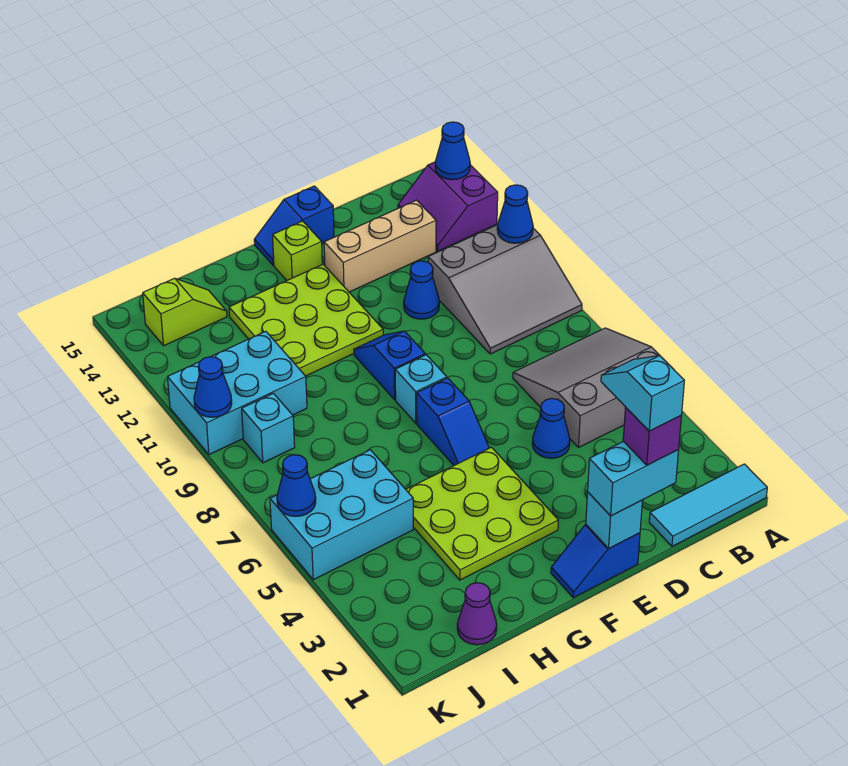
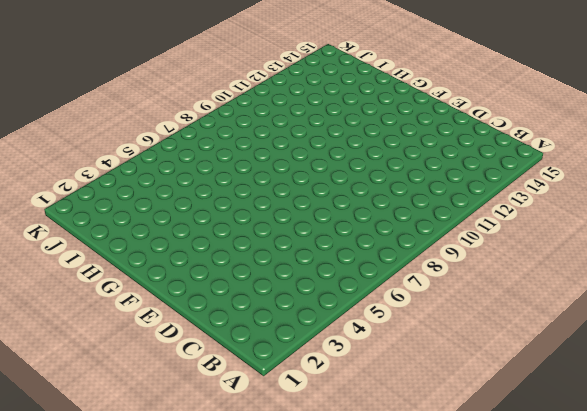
none -> cyan tile A1:C1 level 1
none -> grey slope A5:C7 level 1 top 5
none -> grey slope A9:C11 level 1 top 11

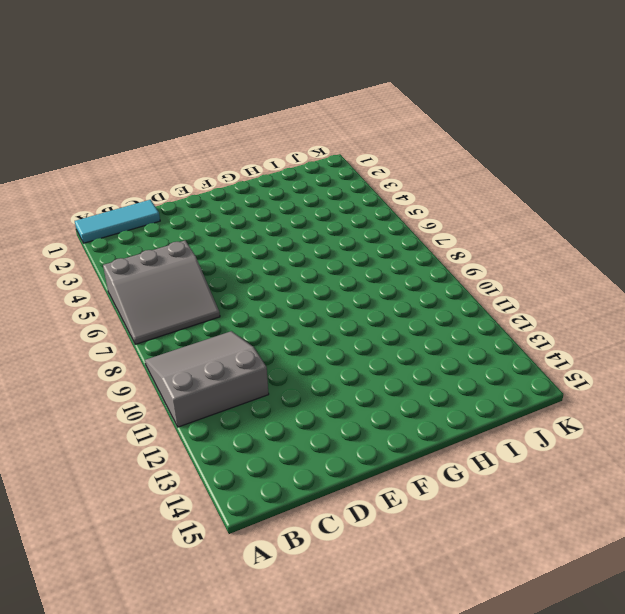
none -> purple slope A13:B14 level 1 top A
none -> tan brick C13:E13 level 1
none -> blue cone D5 level 1

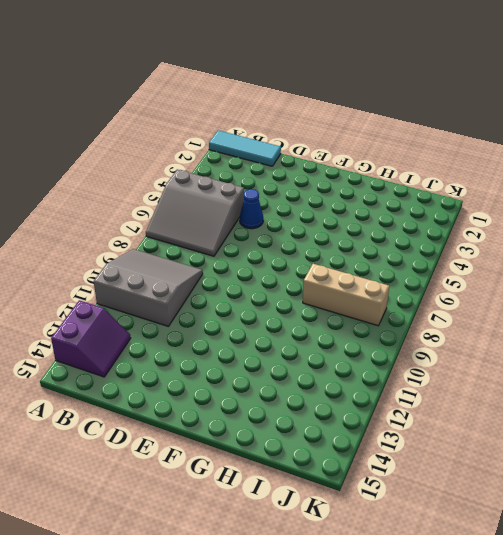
tan brick H8:J8 level 1 -> tan brick C13:E13 level 1
none -> blue cone D11 level 1
none -> blue slope E1:F1 level 1 top E
none -> blue slope E15:F15 level 1 top E

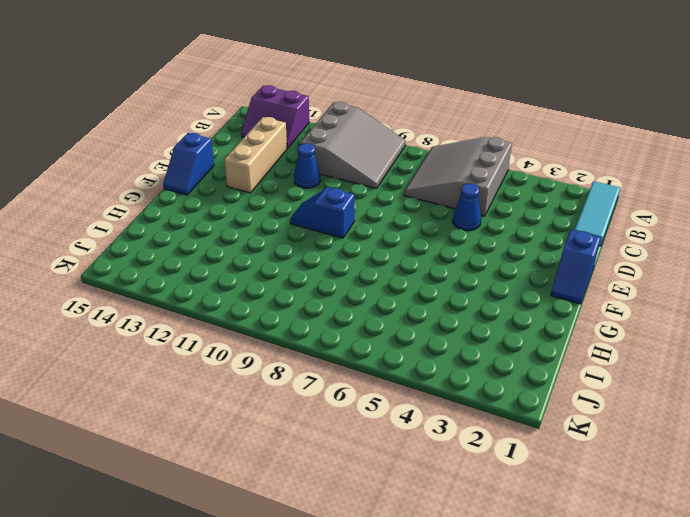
none -> lime plate F3:H5 level 1
none -> blue slope F6:F7 level 1 top 7
none -> cyan brick F8 level 1

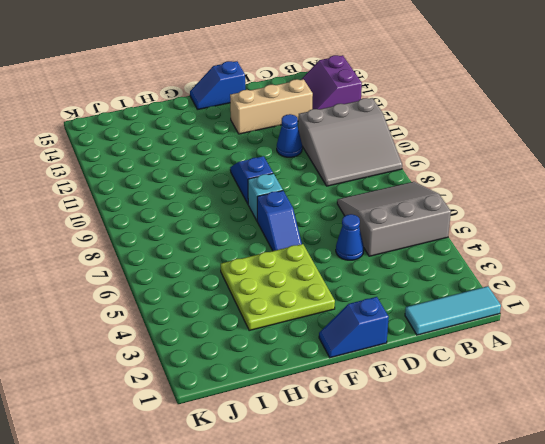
none -> lime plate F11:H13 level 1
none -> lime brick F14 level 1
none -> purple cone I1 level 1

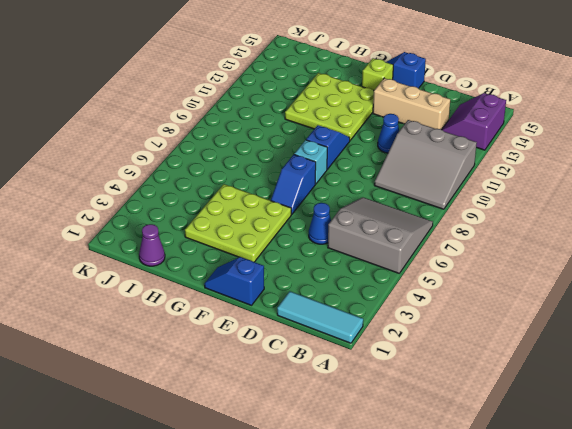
none -> cyan brick I5:K6 level 1
none -> cyan brick I10:K11 level 1
none -> lime slope I14:J14 level 1 top J

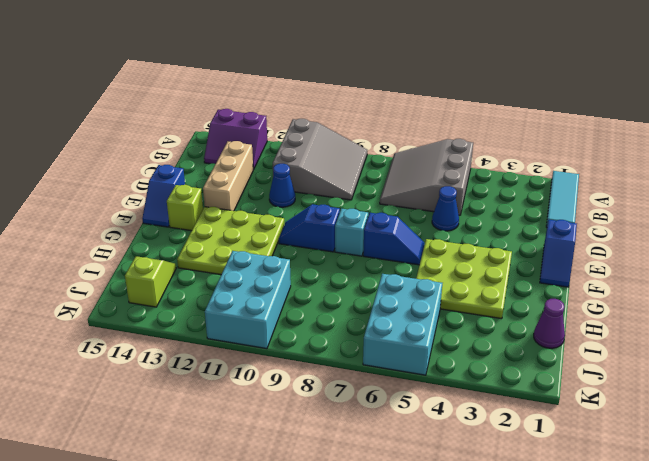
none -> cyan brick J9 level 1
none -> blue cone A11 level 2
none -> blue cone A14 level 2

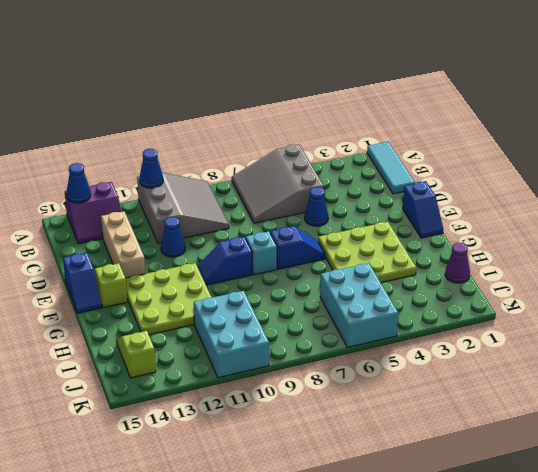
none -> cyan brick J9 level 1
none -> cyan brick E1 level 2
none -> blue cone K6 level 2

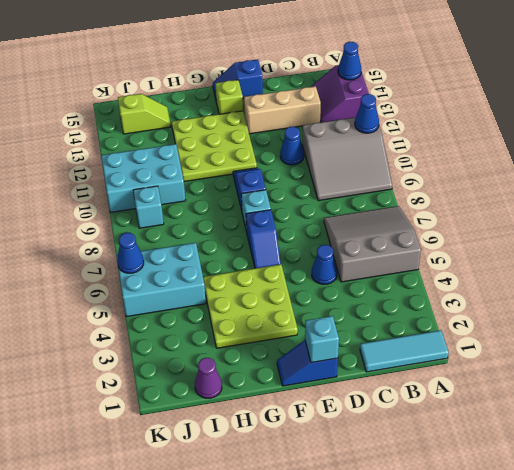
none -> blue cone K10 level 2
none -> cyan brick D1:E1 level 3
none -> purple brick D1 level 4

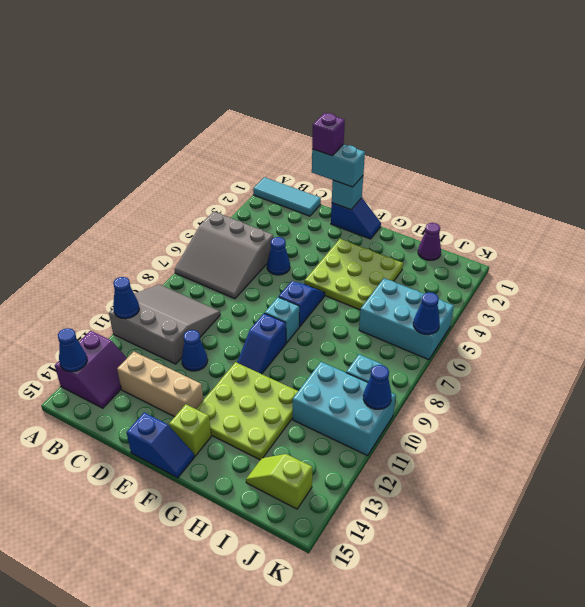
none -> cyan slope D1:D2 level 5 top 1

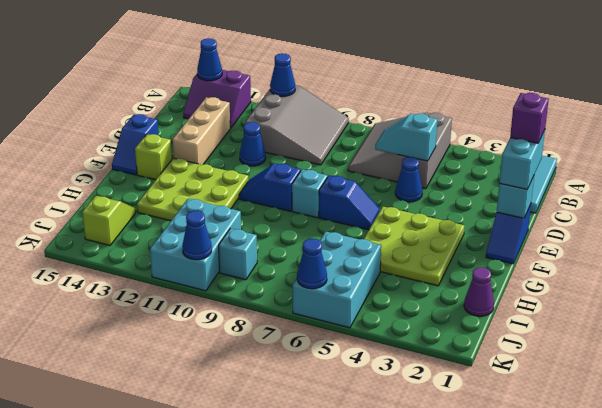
cyan slope C5:C6 level 2 top 5 -> cyan slope D1:D2 level 5 top 1

